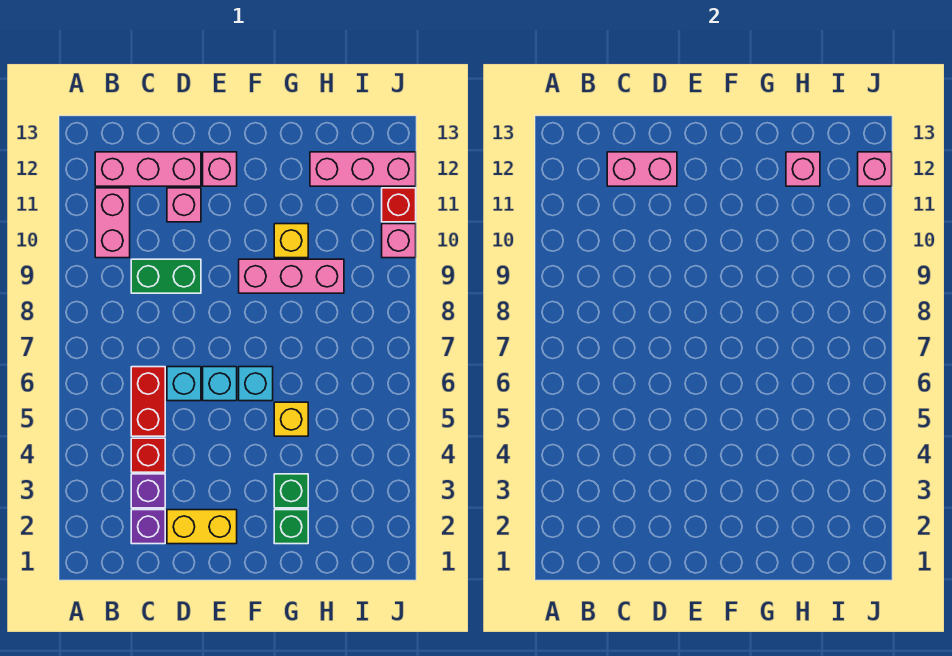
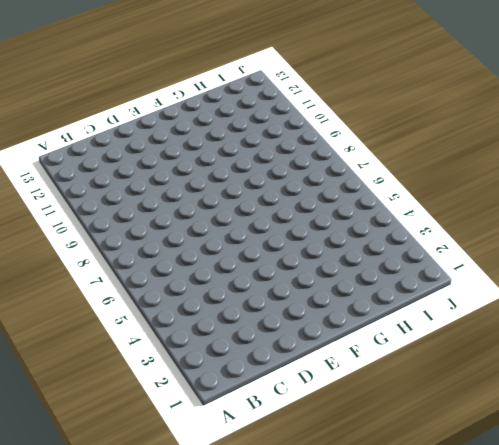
none -> pink brick B10:B11 level 1
none -> pink brick B12:D12 level 1
none -> purple brick C2 level 1

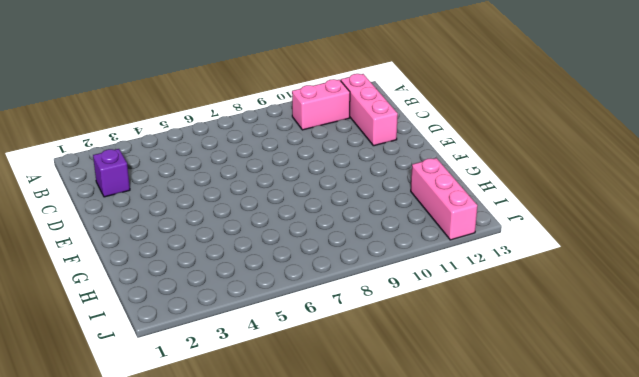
none -> purple brick C3 level 1
none -> red brick C4 level 1
none -> red brick C5:C6 level 1

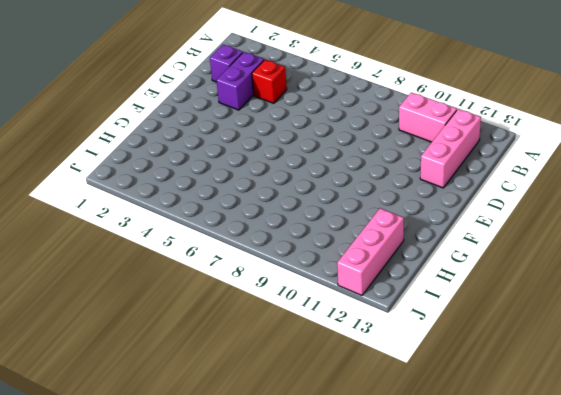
purple brick C3:D3 level 1 -> purple brick C3 level 1
none -> red brick C5:C6 level 1
none -> green brick C9:D9 level 1
none -> yellow brick D2:E2 level 1

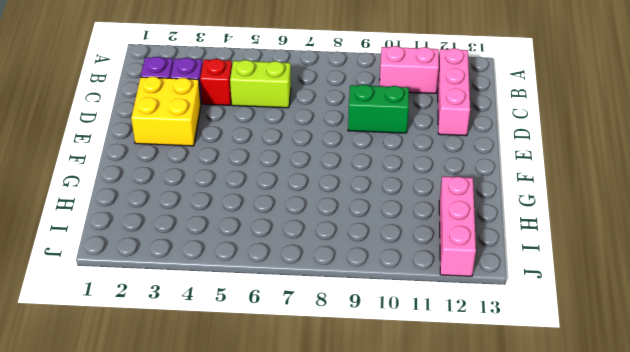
lime brick C5:C6 level 1 -> red brick C5:C6 level 1
yellow brick D2:E3 level 1 -> yellow brick D2:E2 level 1
green brick D9:D10 level 1 -> green brick C9:D9 level 1
none -> cyan brick D6 level 1
none -> pink brick D11 level 1
none -> cyan brick E6 level 1

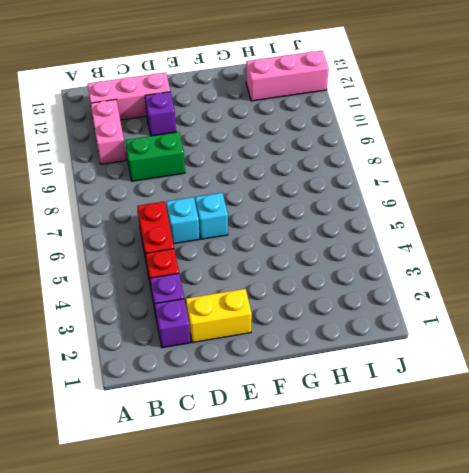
purple brick D11 level 1 -> pink brick D11 level 1
none -> pink brick E12 level 1
none -> cyan brick F6 level 1
none -> pink brick F9:H9 level 1

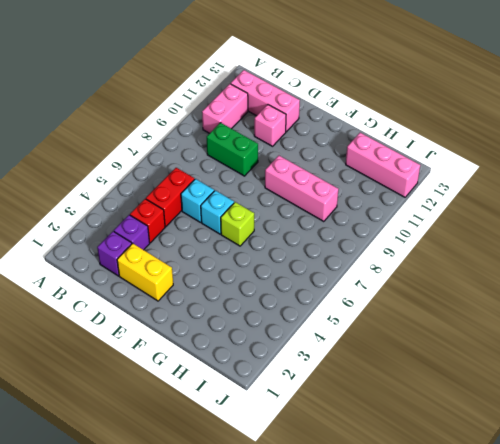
lime brick F6 level 1 -> cyan brick F6 level 1
none -> pink brick E12 level 1
none -> green brick G2 level 1
none -> green brick G3 level 1

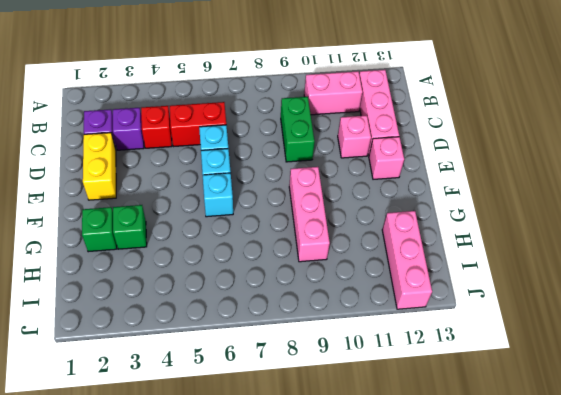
none -> yellow brick G5 level 1
none -> yellow brick G10 level 1
none -> pink brick J10 level 1

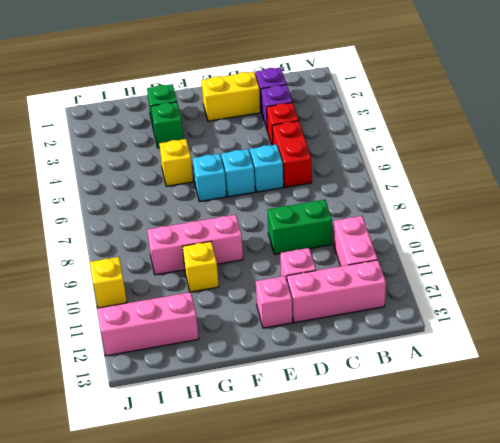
yellow brick J10 level 1 -> pink brick J10 level 1
none -> red brick J11 level 1
none -> pink brick C12:D12 level 2
none -> pink brick H12 level 2

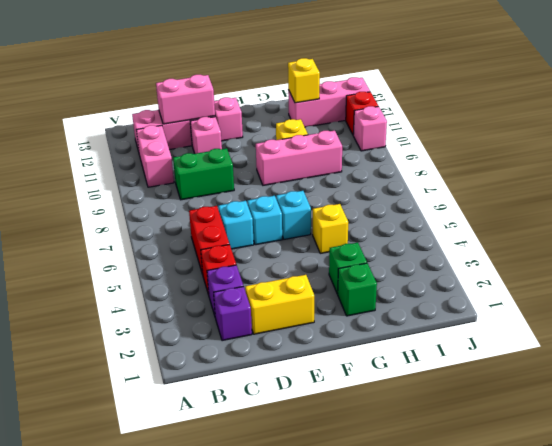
yellow brick H12 level 2 -> pink brick H12 level 2
none -> pink brick J12 level 2

